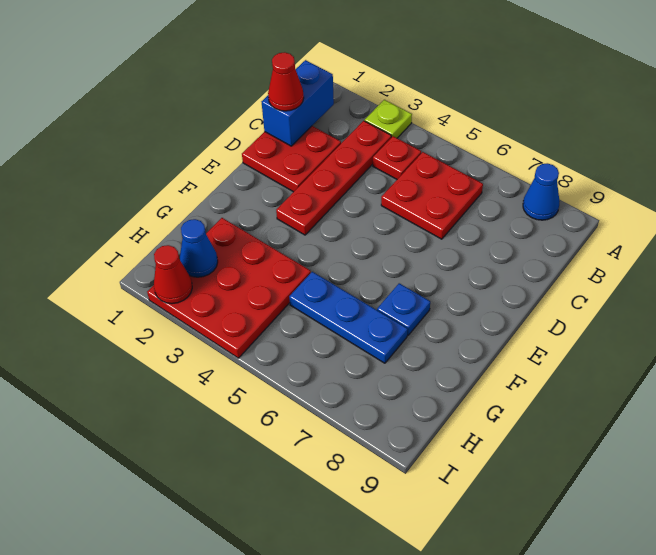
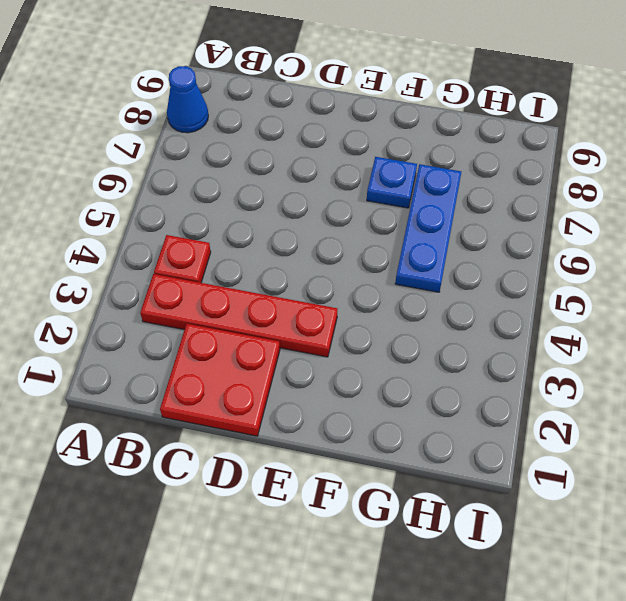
none -> lime plate A3 level 1
none -> red plate B5:C6 level 1
none -> red plate G2:I4 level 1

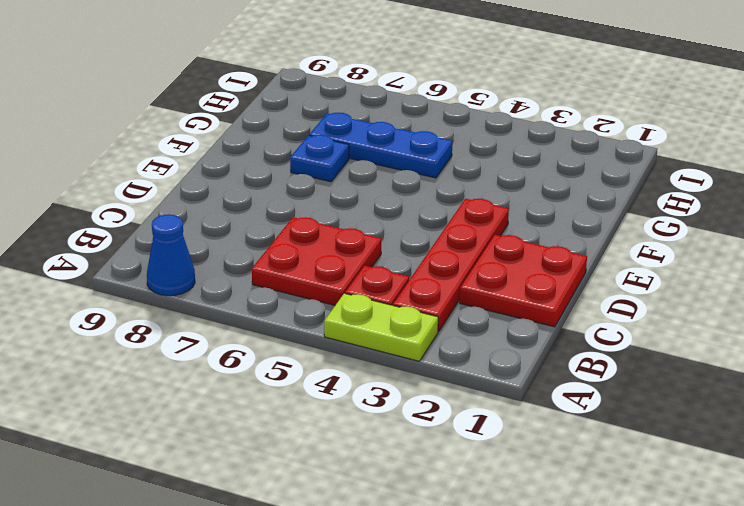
lime plate A3:A4 level 1 -> lime plate A3 level 1
none -> red plate G2:I4 level 1
none -> blue brick B1:C1 level 2
none -> blue cone H2 level 2

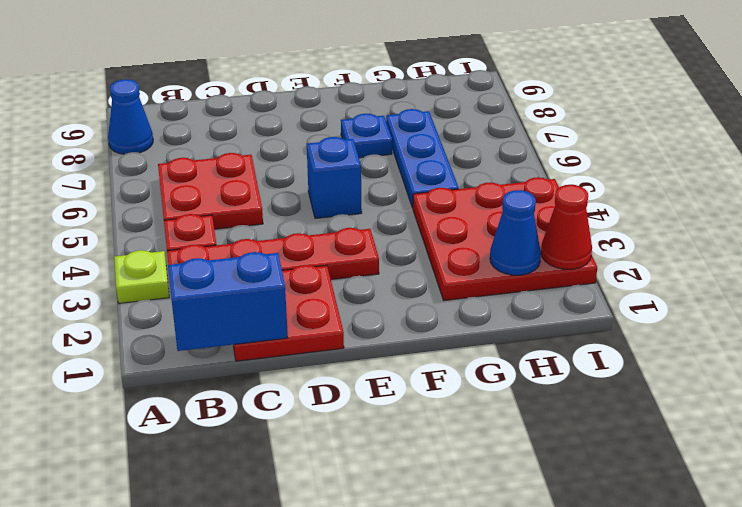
blue brick E5 level 1 -> none
none -> red cone C1 level 3

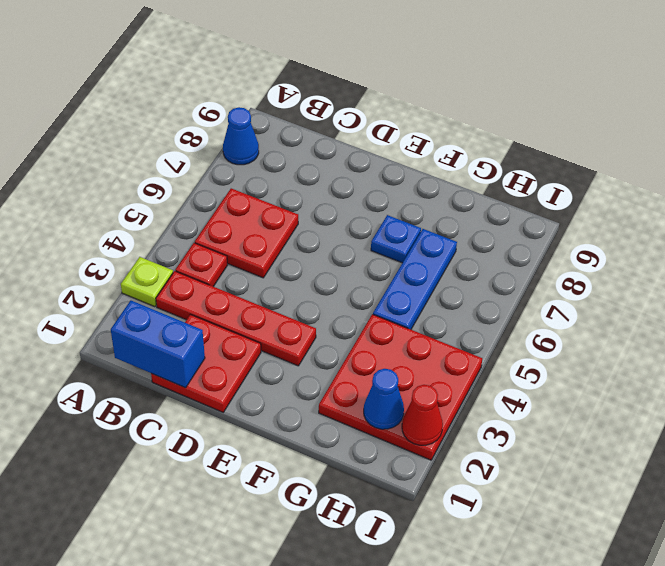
none -> red cone C1 level 3

